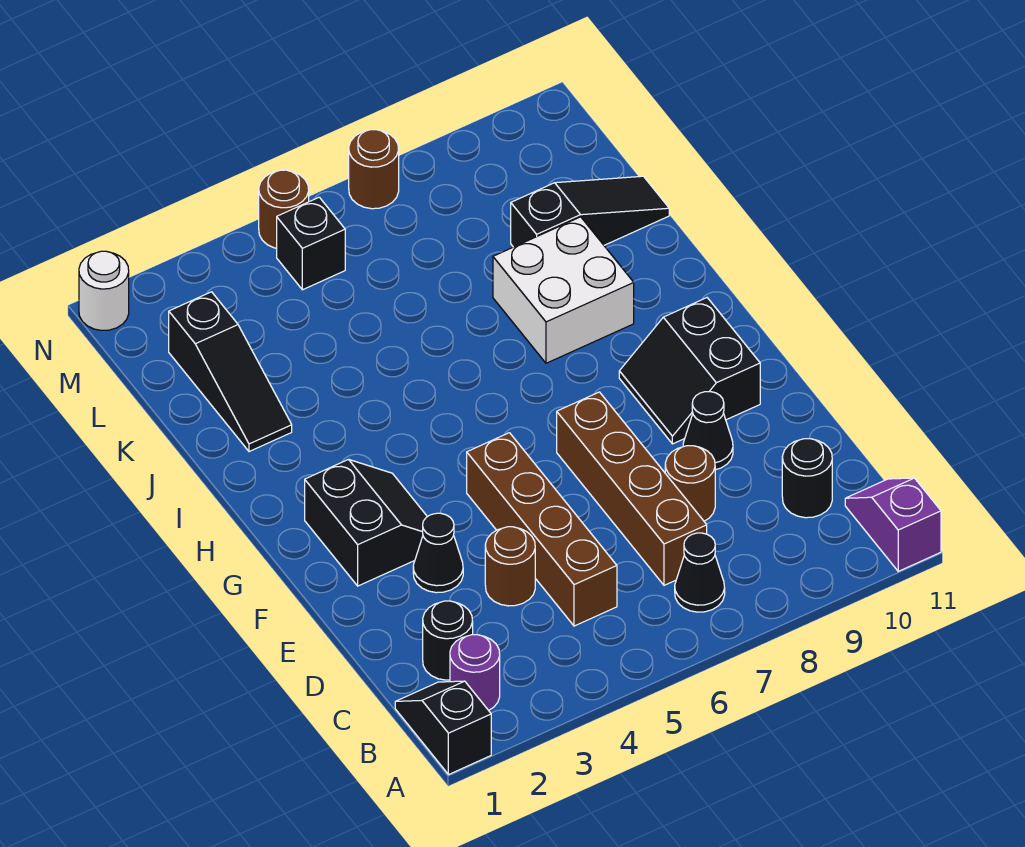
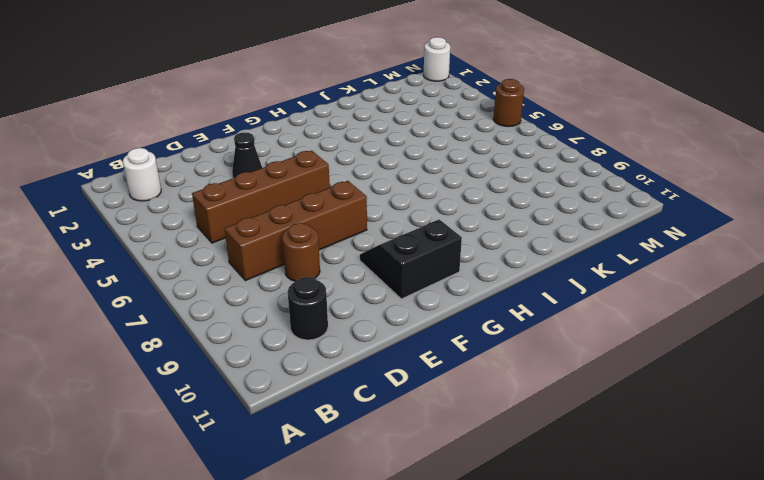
white round brick B2 level 1 -> purple round brick B2 level 1
none -> black slope A1:B1 level 1 top A
none -> purple slope A11:B11 level 1 top A
none -> black cone B7 level 1

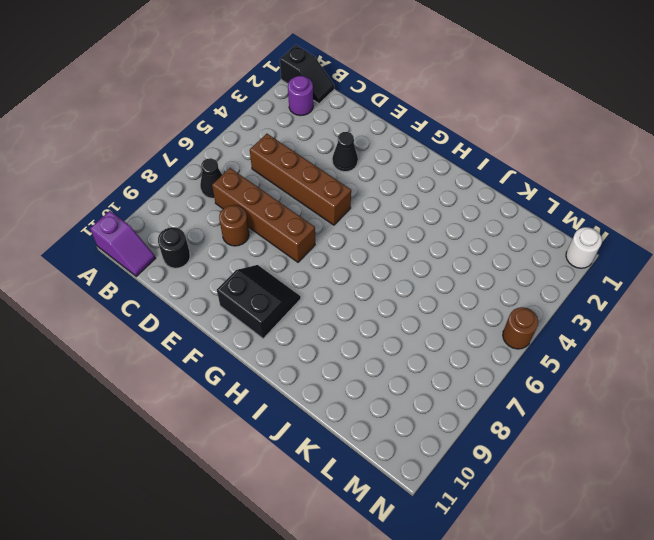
none -> black round brick C2 level 1
none -> brown round brick D4 level 1
none -> black cone E9 level 1

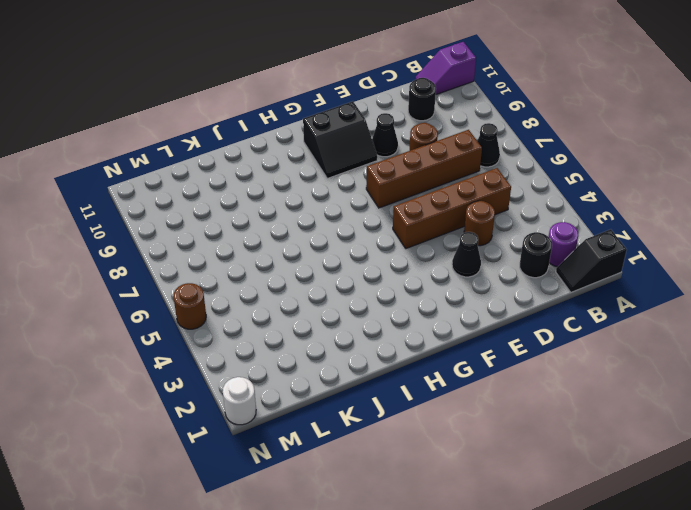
none -> black slope F2:G3 level 1 top 2
none -> white brick I8:J9 level 1
none -> black slope J2:L2 level 1 top L

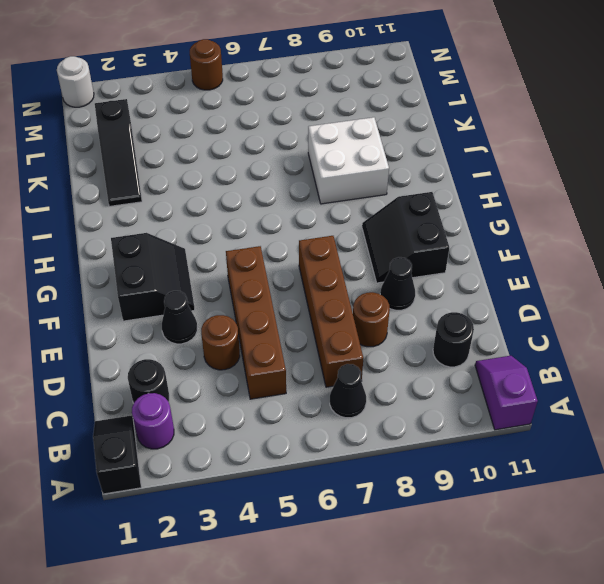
none -> black slope K9:K11 level 1 top 9
none -> black brick M5 level 1
none -> brown round brick N7 level 1

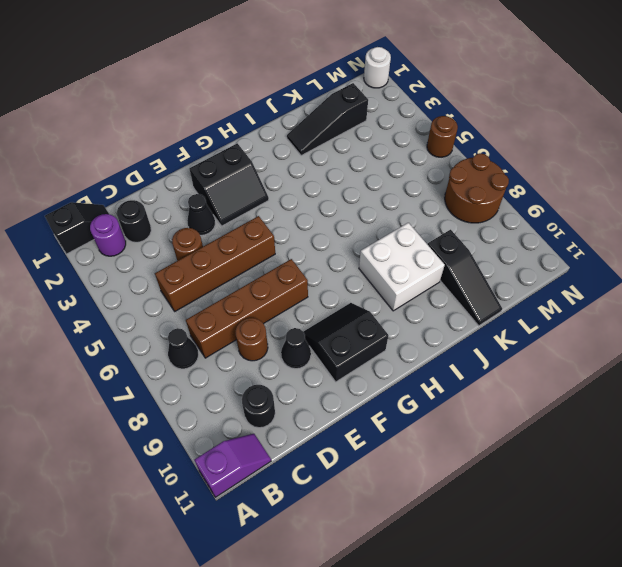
brown round brick M7:N8 level 1 -> brown round brick N7 level 1
none -> black brick M5 level 1

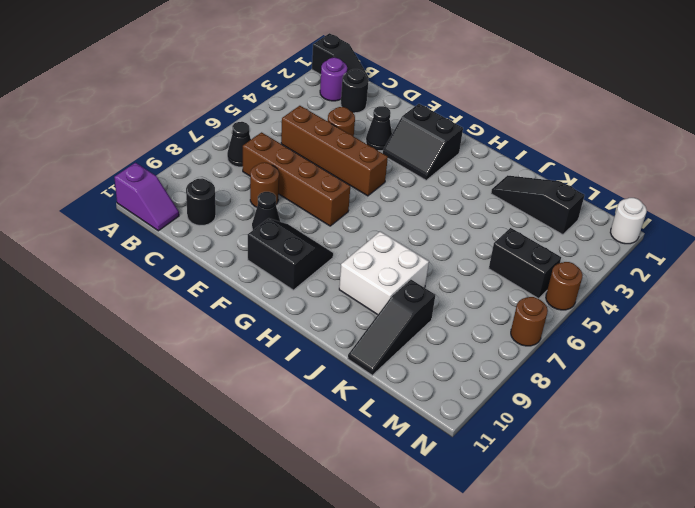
black brick L5:M5 level 1 -> black brick M5 level 1

